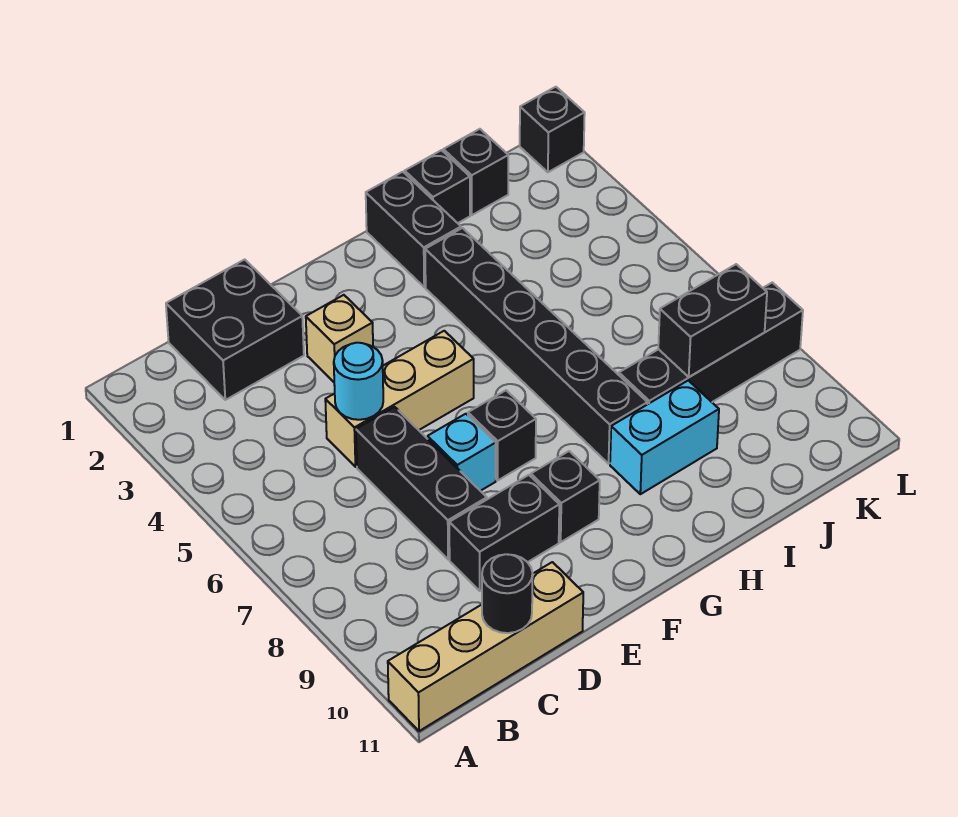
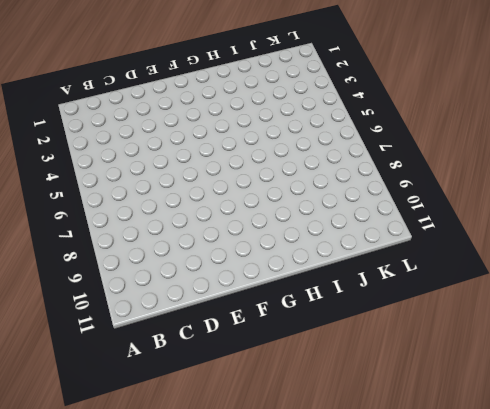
none -> tan brick A11:D11 level 1
none -> black brick C1:D2 level 1
none -> tan brick D5:F5 level 1

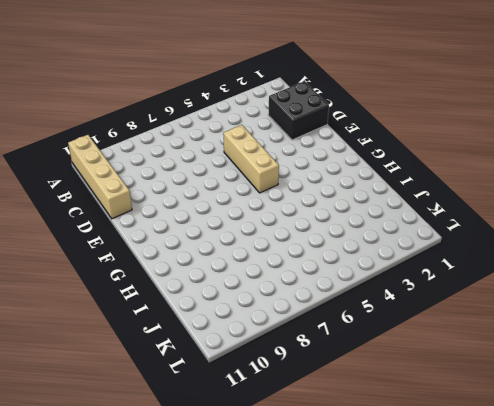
none -> black brick D6:D8 level 1
none -> black brick D9:E9 level 1
none -> tan brick E3 level 1

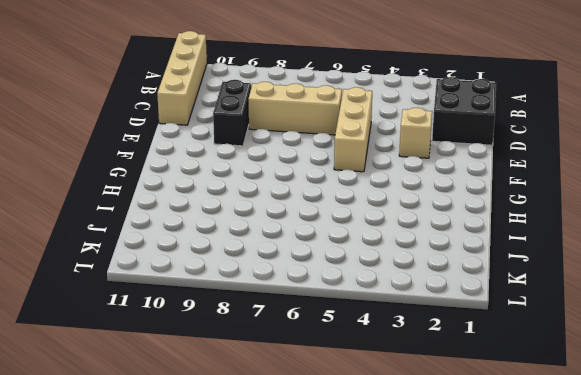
tan brick D6:D8 level 1 -> black brick D6:D8 level 1
none -> cyan brick E7 level 1
none -> black brick F7 level 1
none -> black brick F9 level 1

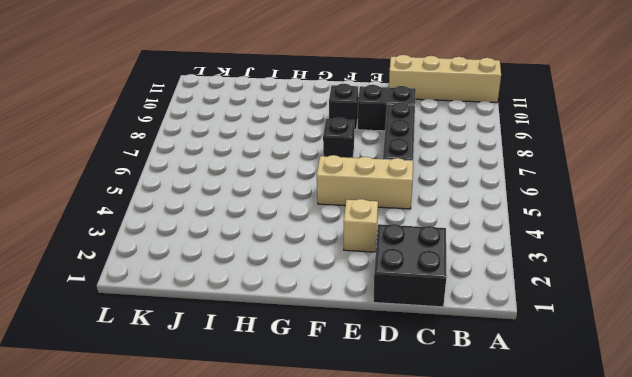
none -> cyan brick E7 level 1
none -> black brick H1:H2 level 1
none -> black brick H3:H8 level 1

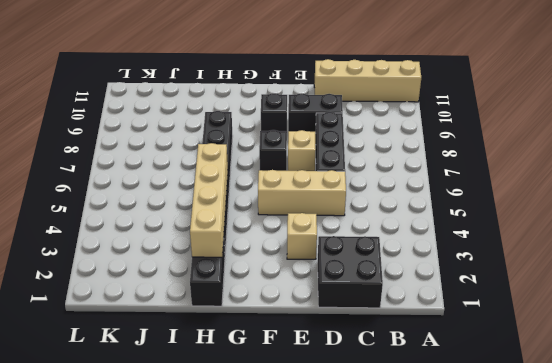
tan brick E7 level 1 -> cyan brick E7 level 1
tan brick H2:H5 level 2 -> none
none -> cyan brick H9:I9 level 1
none -> black brick I1 level 1
none -> black brick I8:L8 level 1

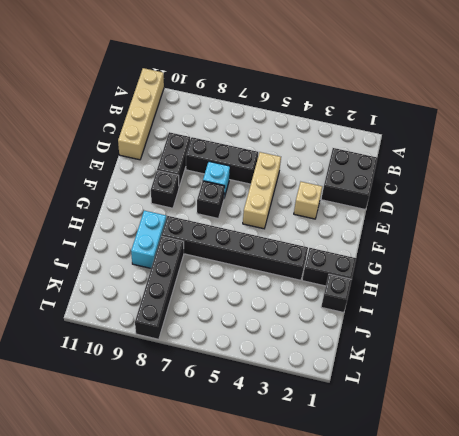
none -> black brick J1 level 1
none -> black brick L1 level 1
none -> black round brick C11 level 2

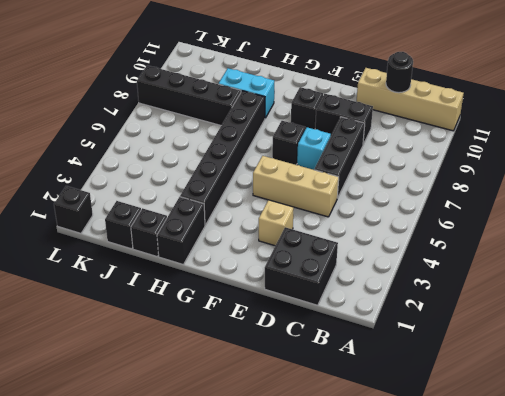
none -> cyan round brick D5 level 2
none -> black brick J8:K8 level 2

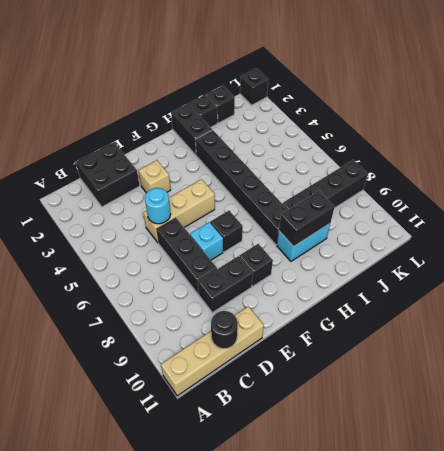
black brick H9:I9 level 2 -> black brick J8:K8 level 2

